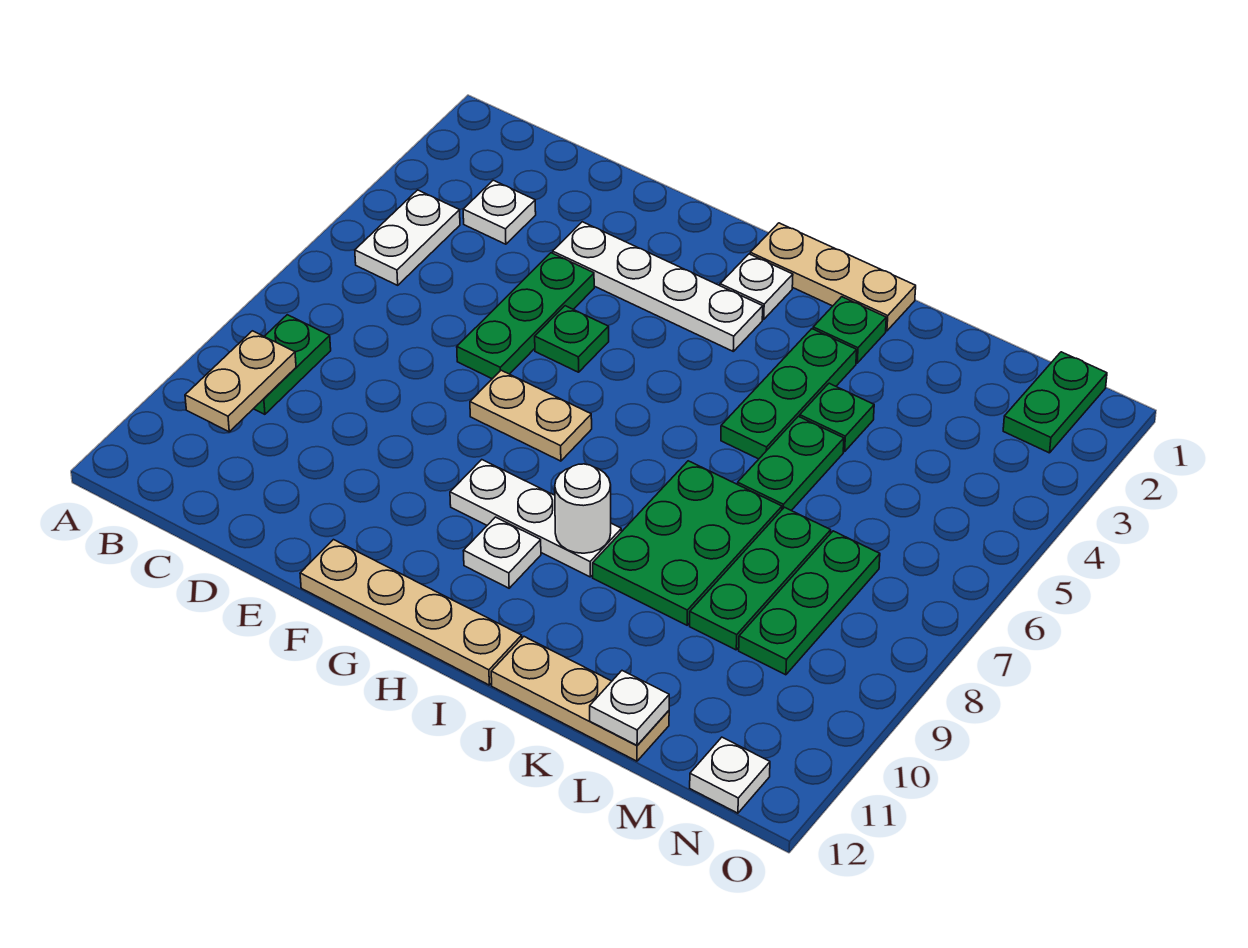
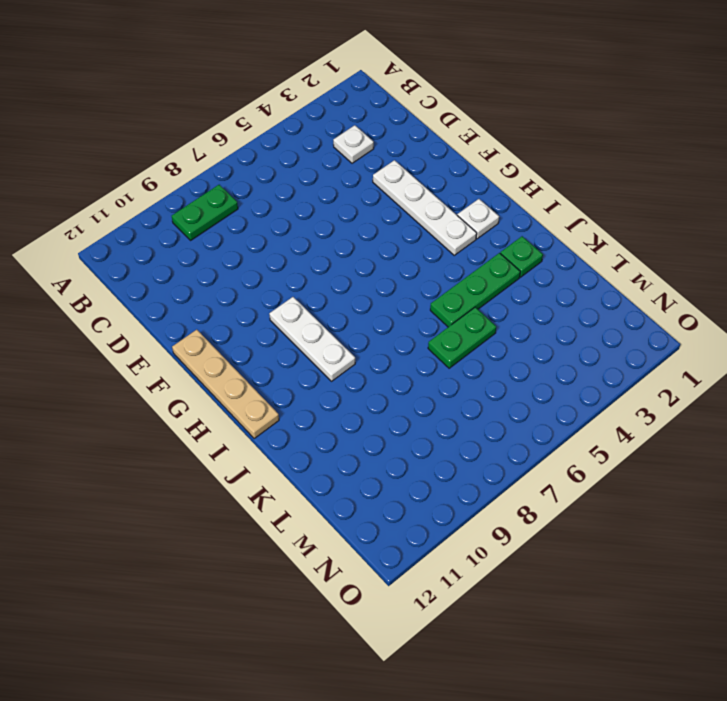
none -> white plate B4:B5 level 1
none -> green plate E4:E6 level 1
none -> green plate F5 level 1

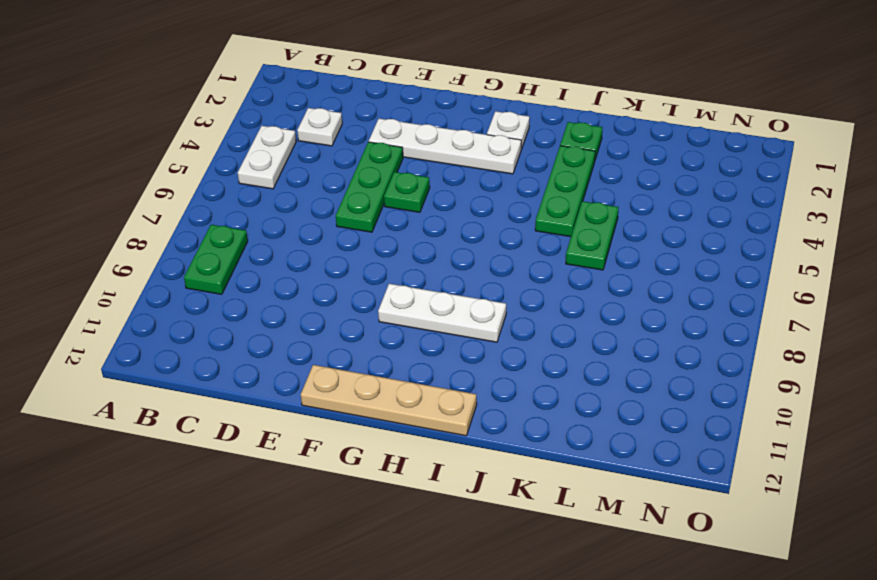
none -> tan plate F7:G7 level 1
none -> tan plate H1:J1 level 1
none -> white plate H10 level 1

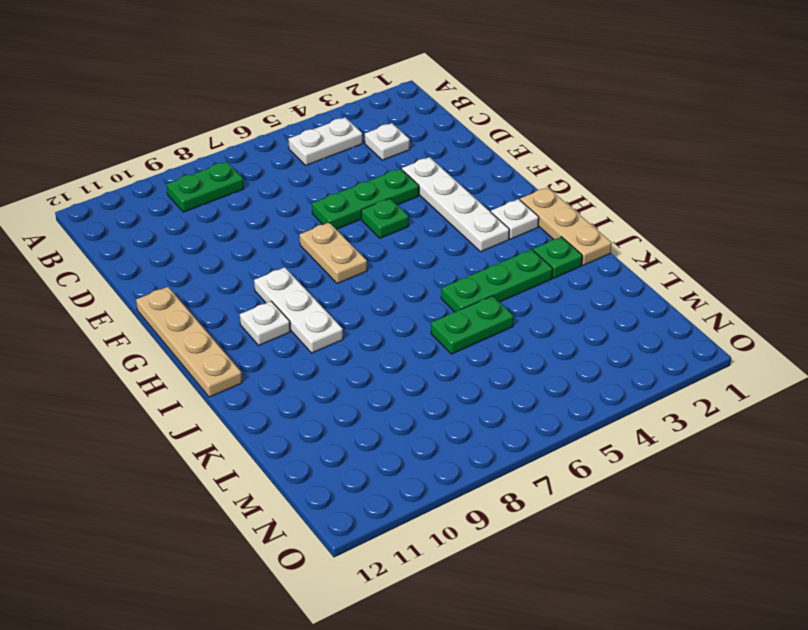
none -> green plate J7:K9 level 1
none -> tan plate J12:L12 level 1
none -> green plate K4 level 1

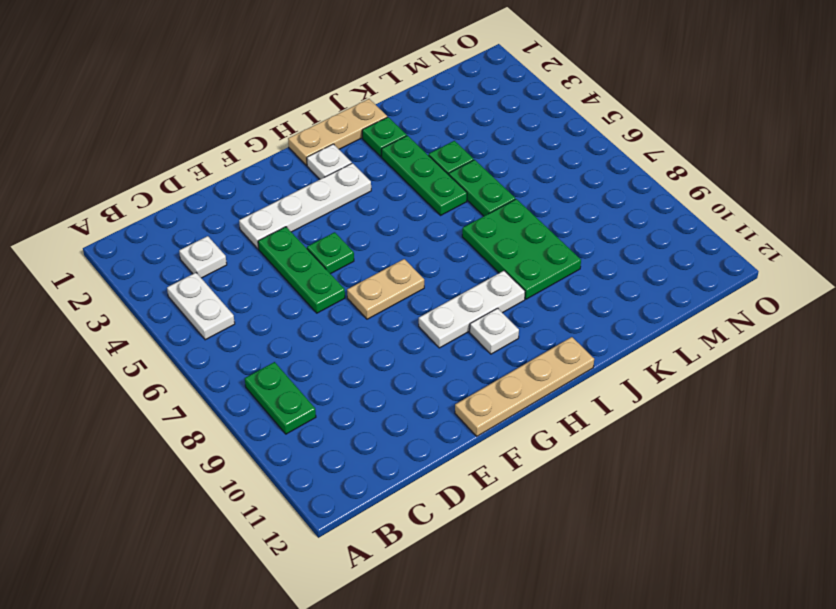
none -> tan plate J12:L12 level 1
none -> green plate L7:L9 level 1
none -> green plate M7:M9 level 1

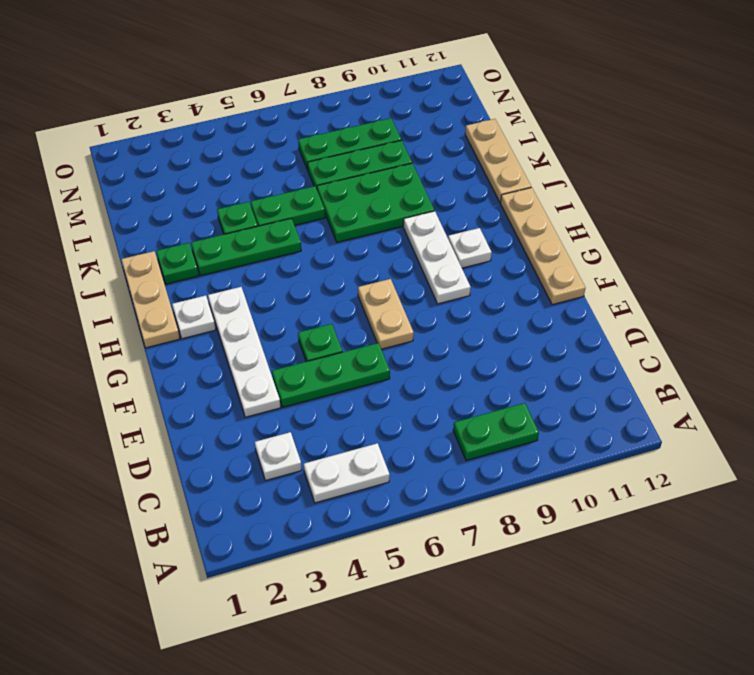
none -> green plate N1:N2 level 1
none -> white plate N12 level 1
none -> tan plate B9:B10 level 2

